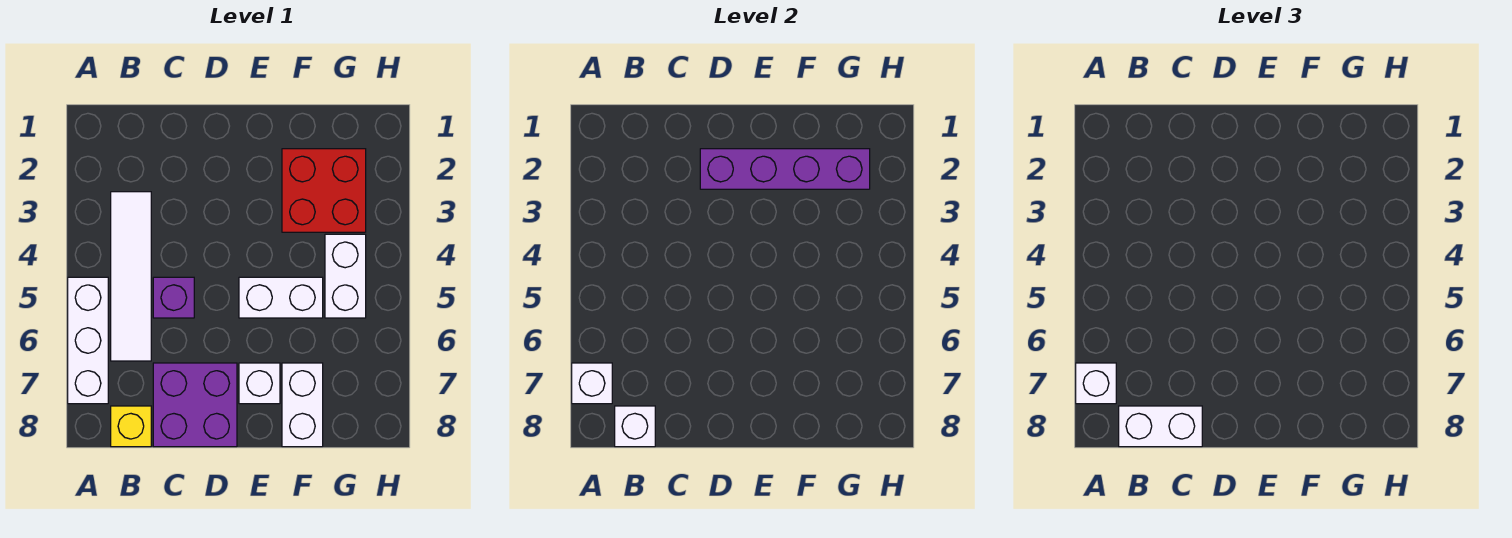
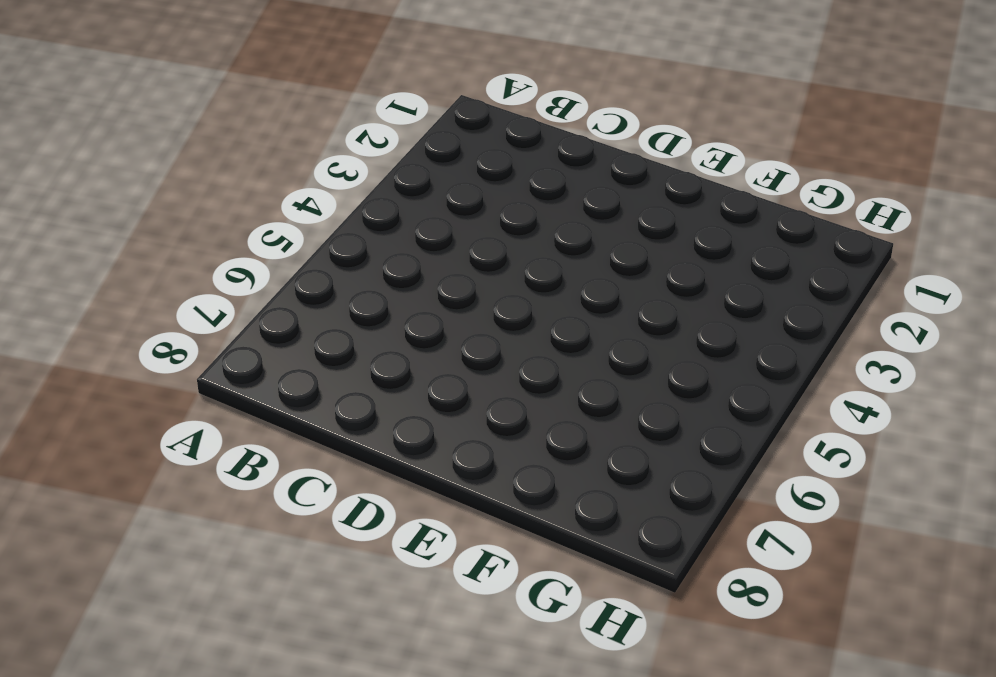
none -> white brick A5:A7 level 1
none -> white tile B3:B6 level 1
none -> yellow brick B8 level 1

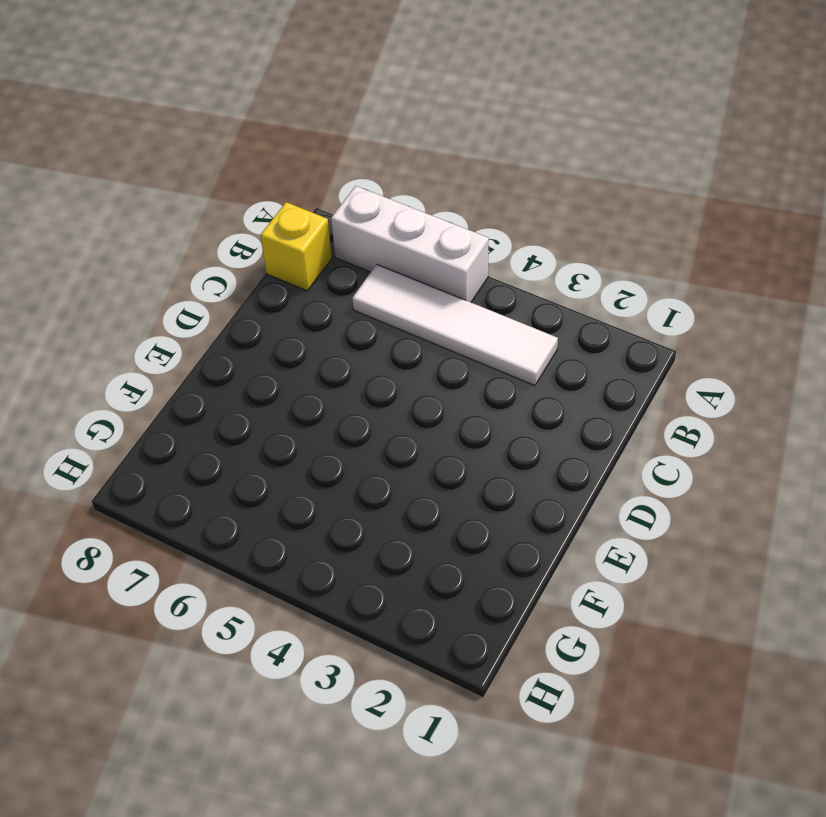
none -> purple brick C5 level 1
none -> purple brick C7:D8 level 1
none -> white brick E5:F5 level 1

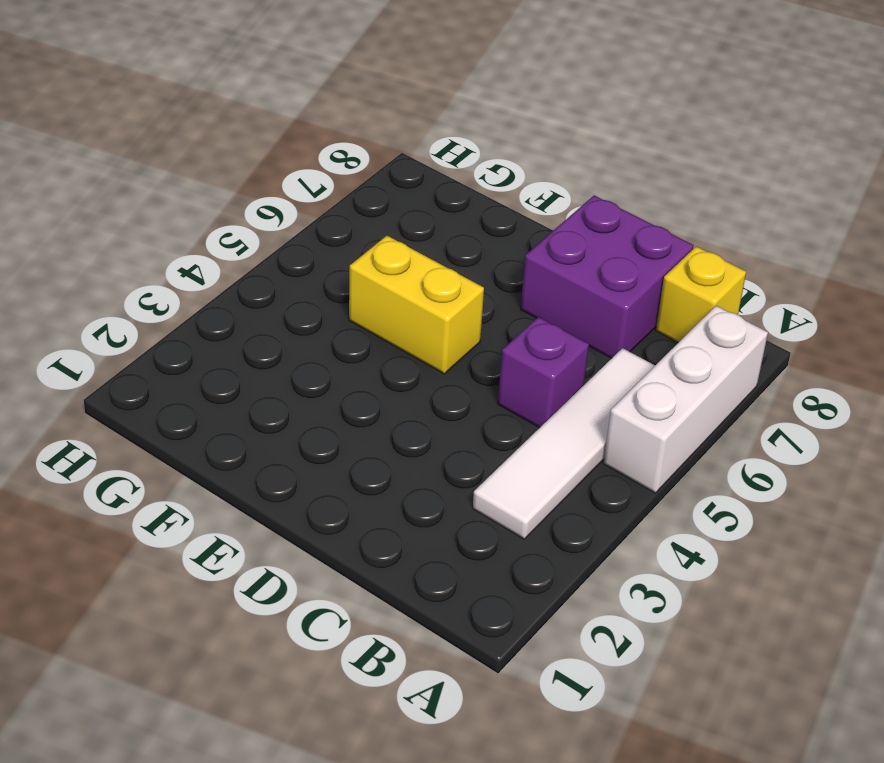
yellow brick E5:F5 level 1 -> white brick E5:F5 level 1
none -> white brick E7 level 1
none -> red brick F2:G3 level 1
none -> white brick F7:F8 level 1

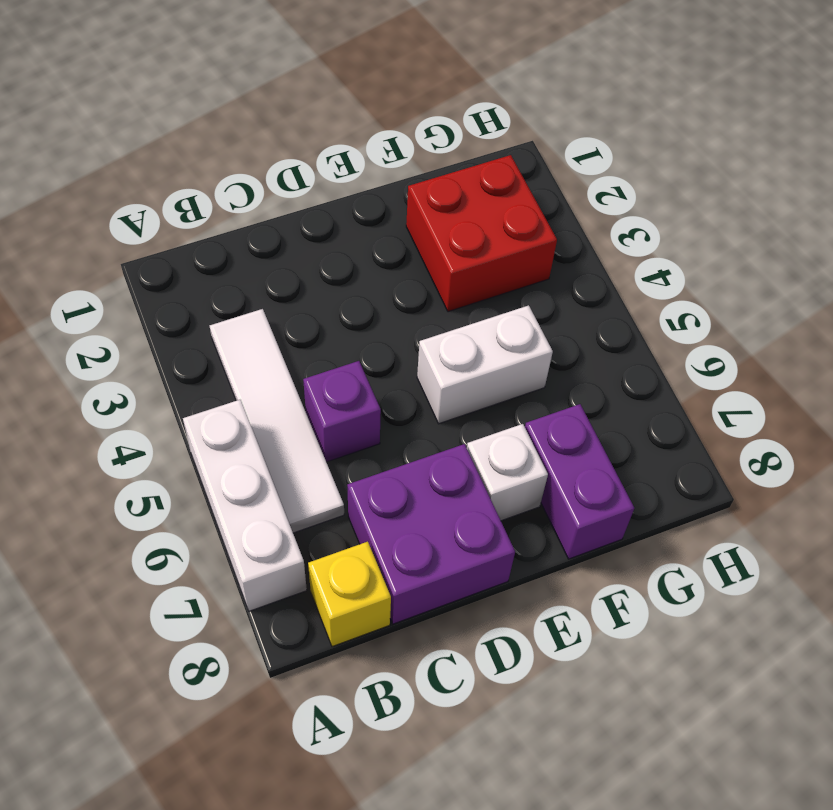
purple brick F7:F8 level 1 -> white brick F7:F8 level 1
none -> white brick G4:G5 level 1
none -> white brick A7 level 2
none -> white brick B8 level 2

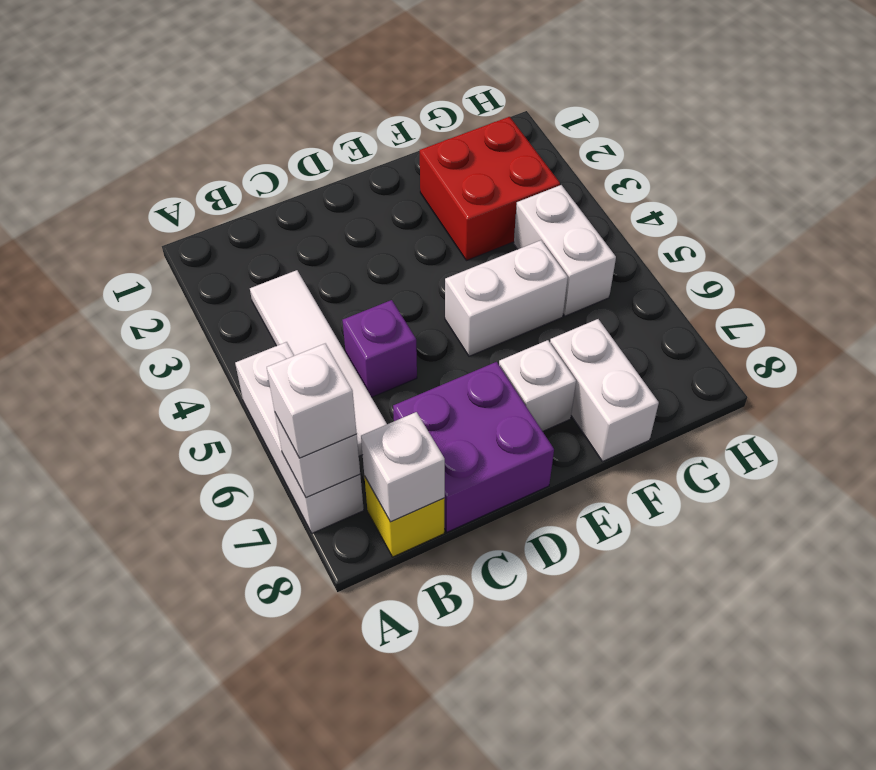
none -> purple brick D2:G2 level 2
none -> white brick B8:C8 level 3

